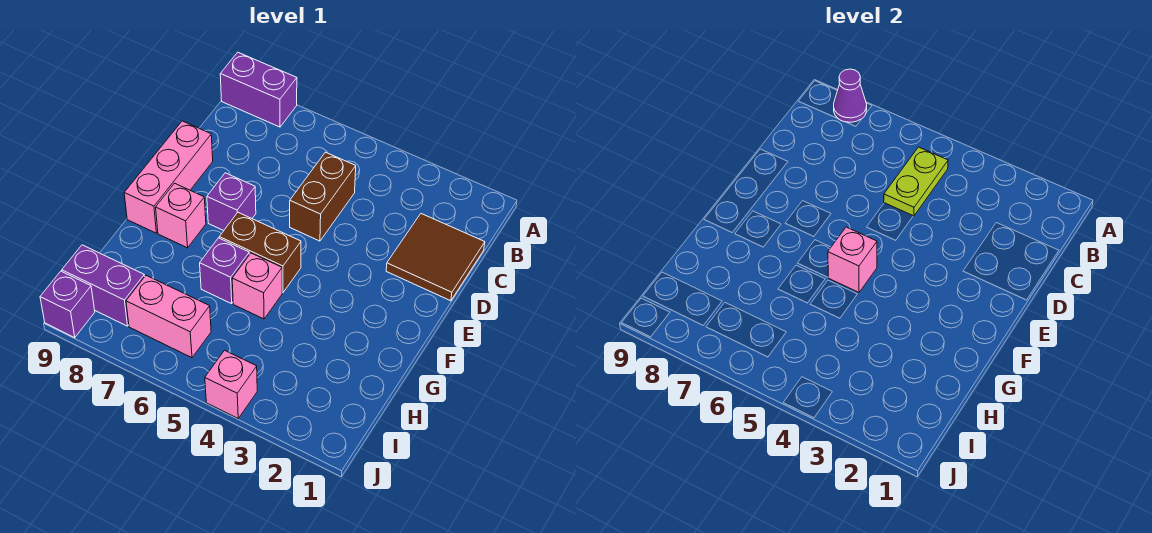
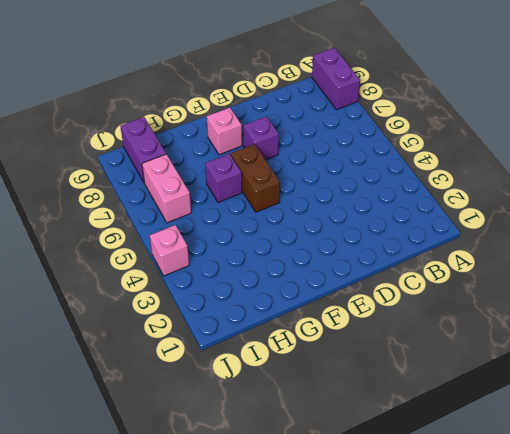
none -> brown tile C1:D2 level 1
none -> brown brick C5:D5 level 1
none -> pink brick D9:F9 level 1

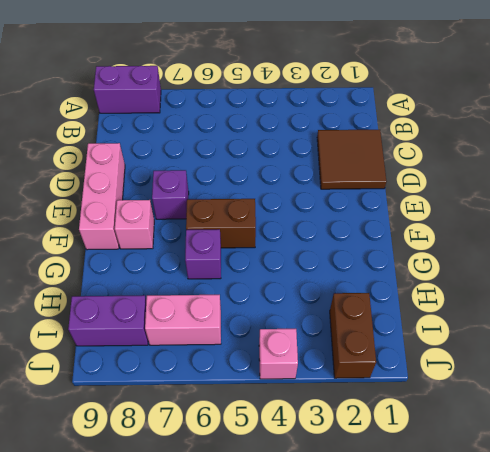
brown brick I2:J2 level 1 -> brown brick C5:D5 level 1
none -> pink brick G5 level 1
none -> purple brick J9 level 1
none -> purple cone A8 level 2

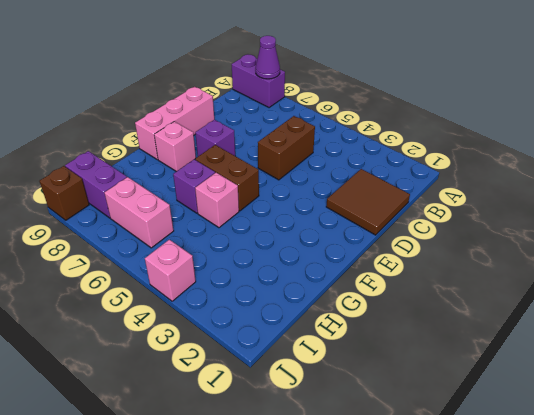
brown brick J9 level 1 -> purple brick J9 level 1
none -> lime plate B5:C5 level 2
none -> pink brick F5 level 2

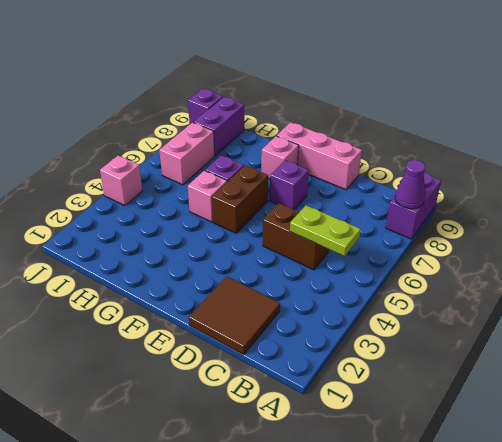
none -> pink brick F5 level 2

